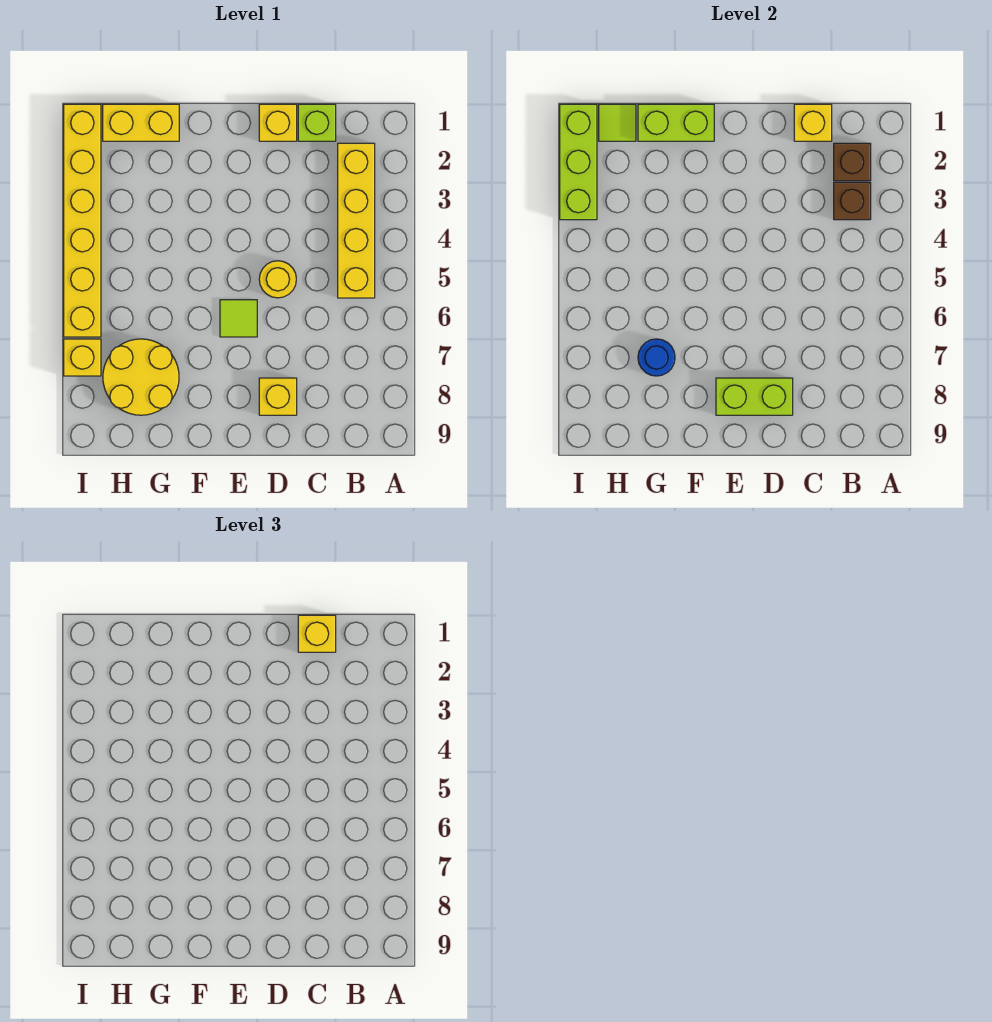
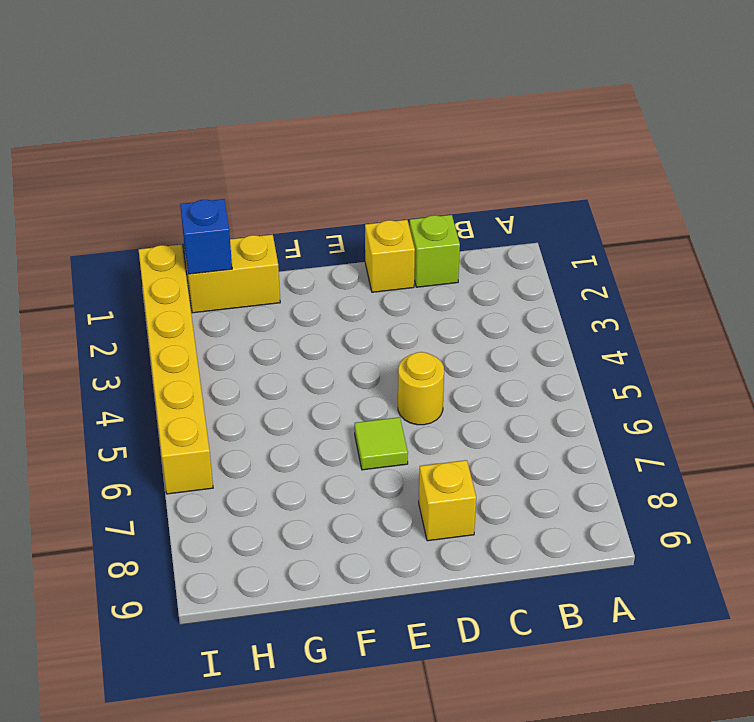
blue brick H1 level 2 -> lime tile H1 level 2
none -> yellow brick B2:B5 level 1
none -> yellow round brick G7:H8 level 1
none -> yellow brick I7 level 1

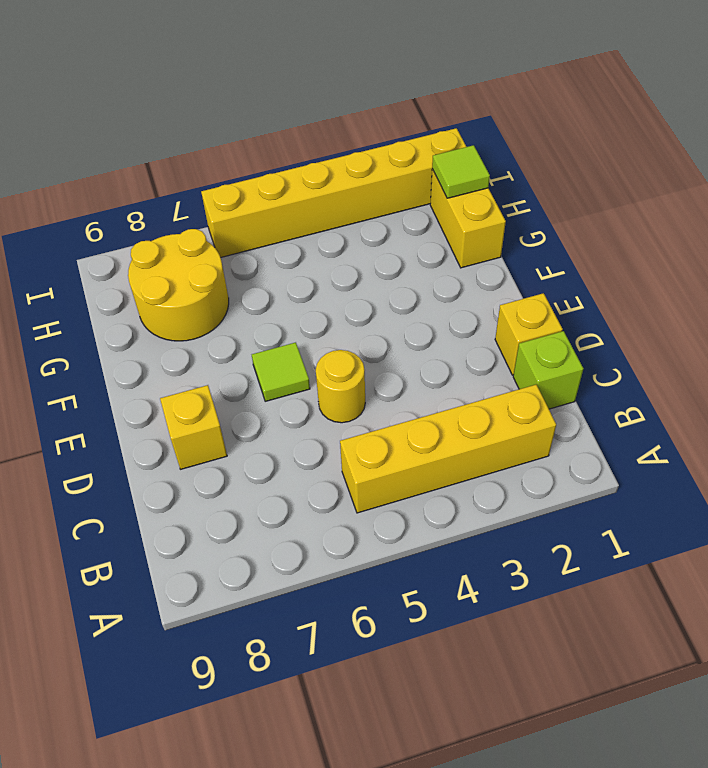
none -> yellow brick I7 level 1
none -> brown brick B2 level 2
none -> brown brick B3 level 2

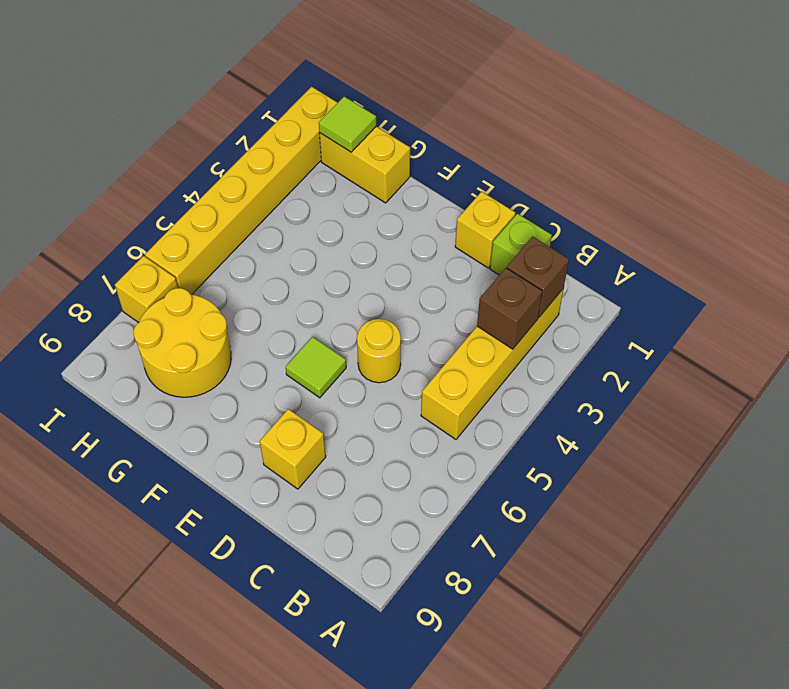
none -> yellow brick C1 level 2
none -> lime brick D8:E8 level 2
none -> lime brick F1:G1 level 2

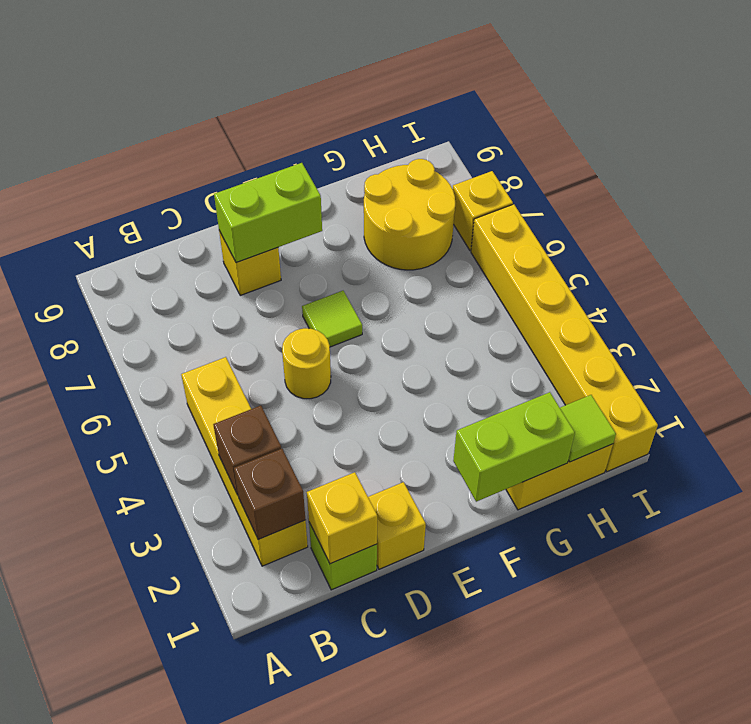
none -> blue round brick G7 level 2
none -> lime brick I1:I3 level 2
none -> yellow brick C1 level 3

